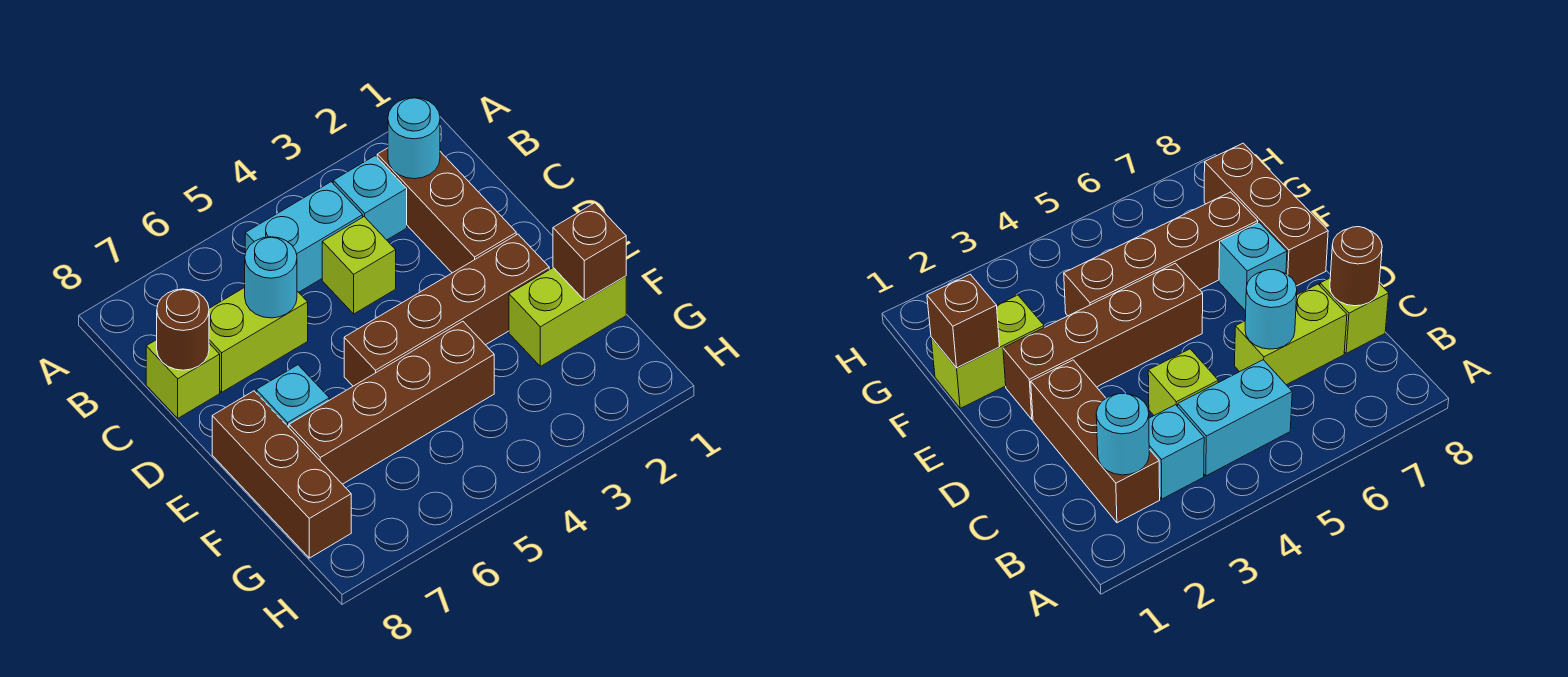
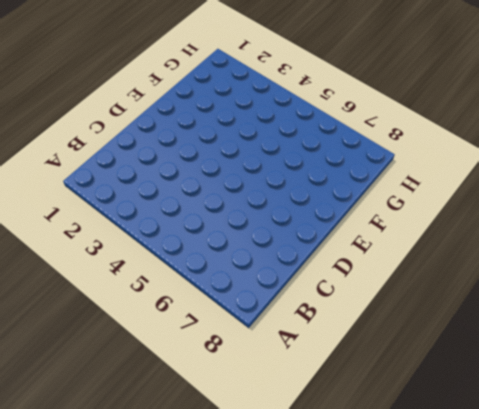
none -> brown brick B2:D2 level 1
none -> cyan brick B3 level 1
none -> cyan brick B4:B5 level 1

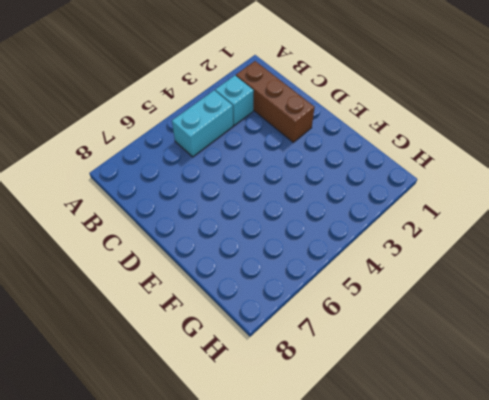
none -> lime brick C4 level 1
none -> lime brick C6:C7 level 1
none -> lime brick C8 level 1

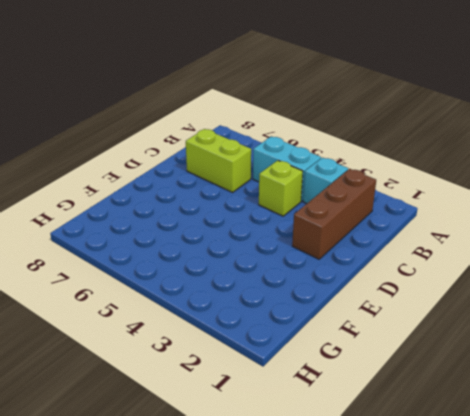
none -> lime brick C8 level 1
none -> brown brick E2:E5 level 1
none -> cyan brick E7 level 1

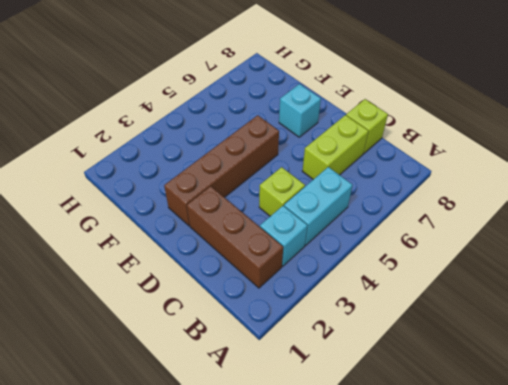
none -> brown brick E8:G8 level 1
none -> lime brick F1:F2 level 1
none -> brown brick F4:F7 level 1

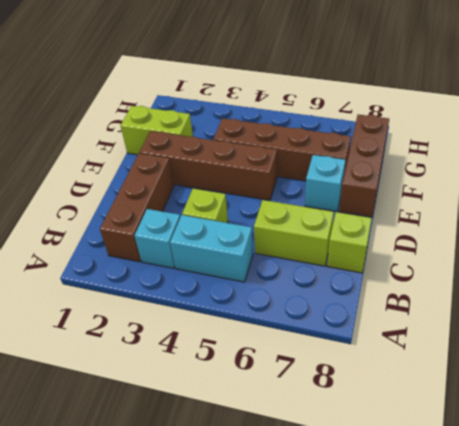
none -> cyan round brick B2 level 2
none -> cyan round brick C6 level 2
none -> brown round brick C8 level 2

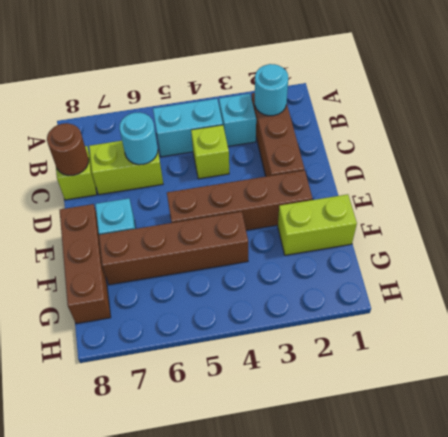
none -> brown brick F1 level 2

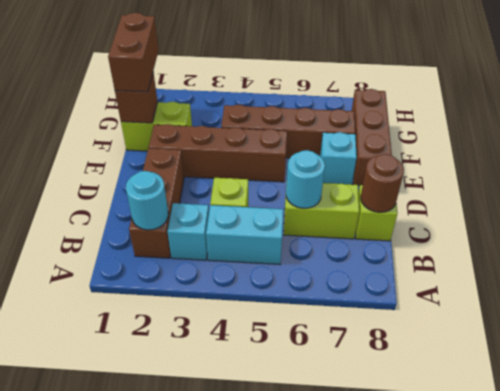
brown brick F1:G1 level 3 -> none

